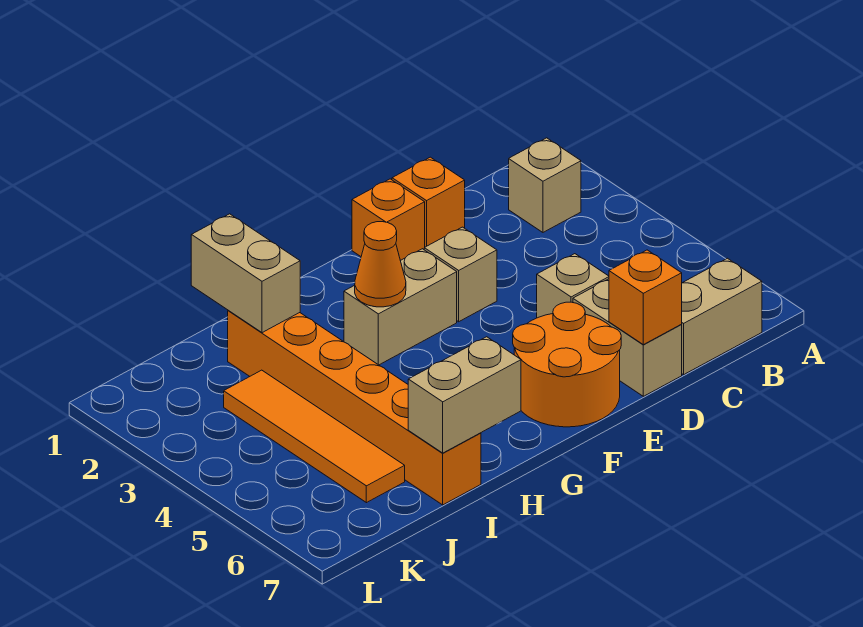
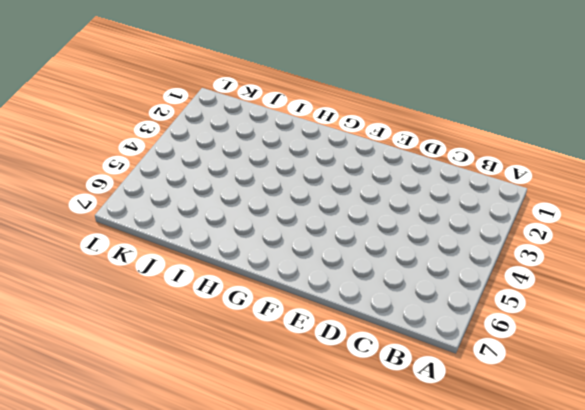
none -> tan brick B2 level 1
none -> tan brick B7:C7 level 1
none -> orange brick D1 level 1

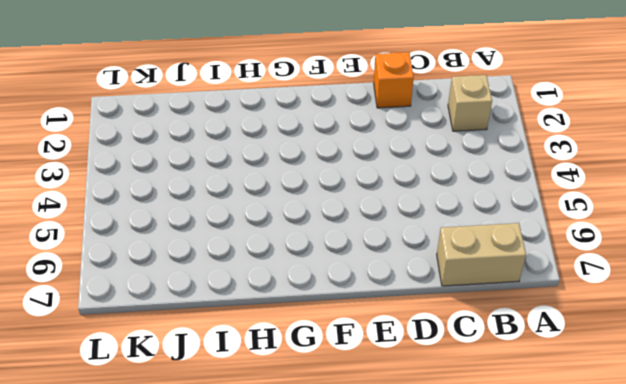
none -> tan brick D5 level 1
none -> tan brick D6:D7 level 1
none -> orange brick E1 level 1

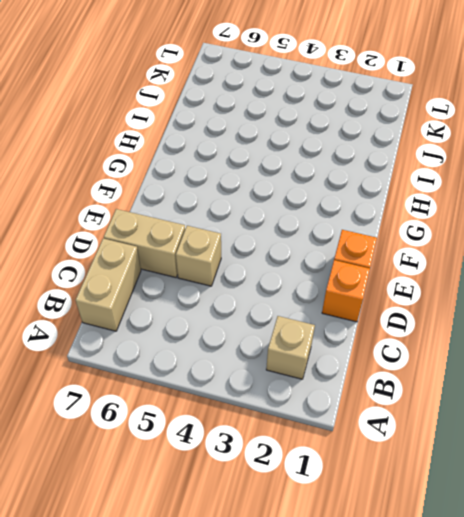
none -> tan brick E3 level 1
none -> orange round brick E6:F7 level 1
none -> tan brick F3:G3 level 1

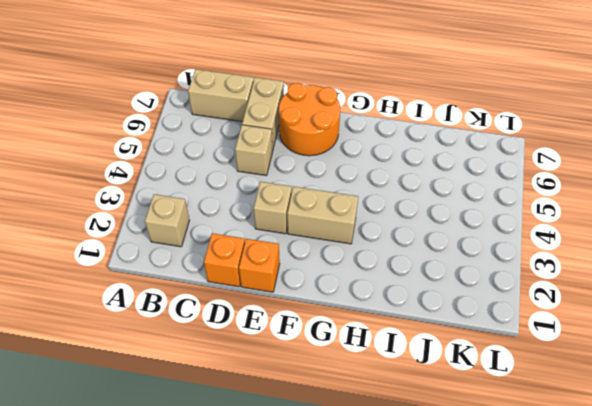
none -> orange brick I2:I7 level 1
none -> orange tile J3:J6 level 1
none -> orange brick D7 level 2

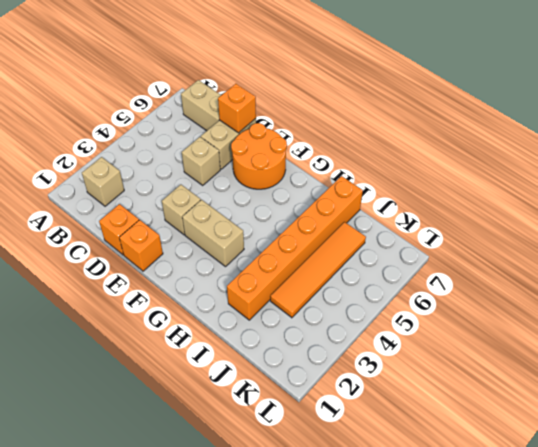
none -> orange cone G3 level 2
none -> tan brick H7:I7 level 2
none -> tan brick I1:I2 level 2

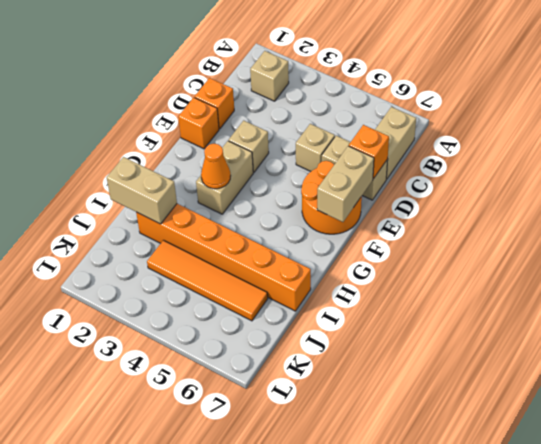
tan brick E7:F7 level 2 -> tan brick H7:I7 level 2

